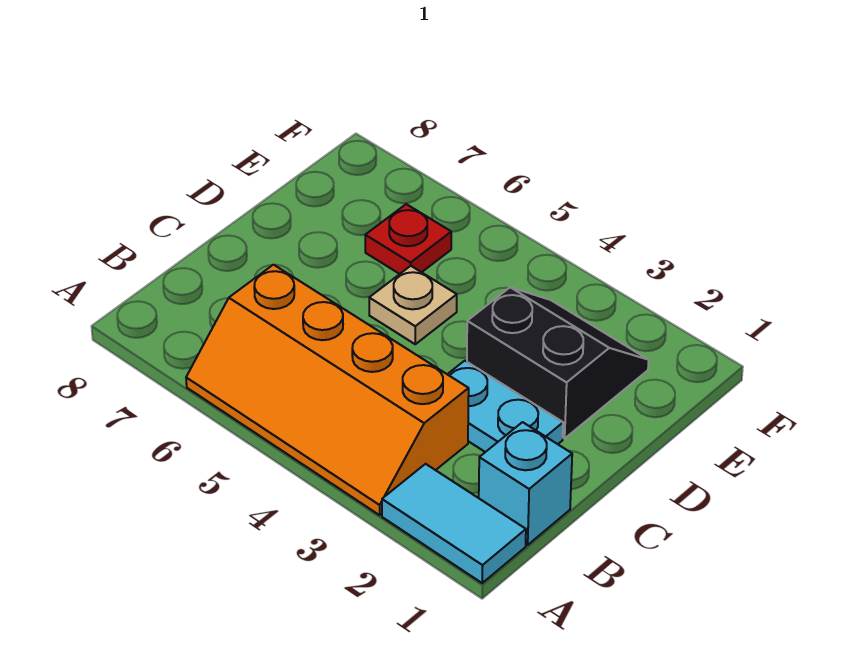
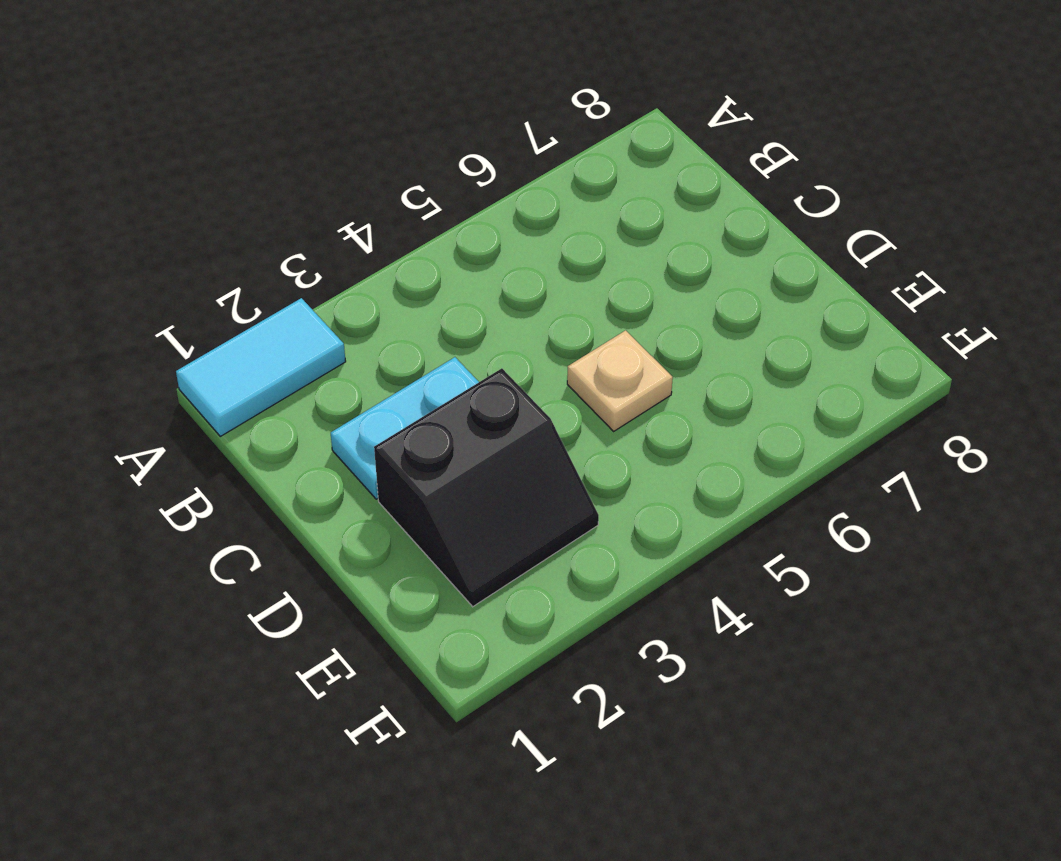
none -> orange slope A3:B6 level 1 top B
none -> cyan brick B1 level 1

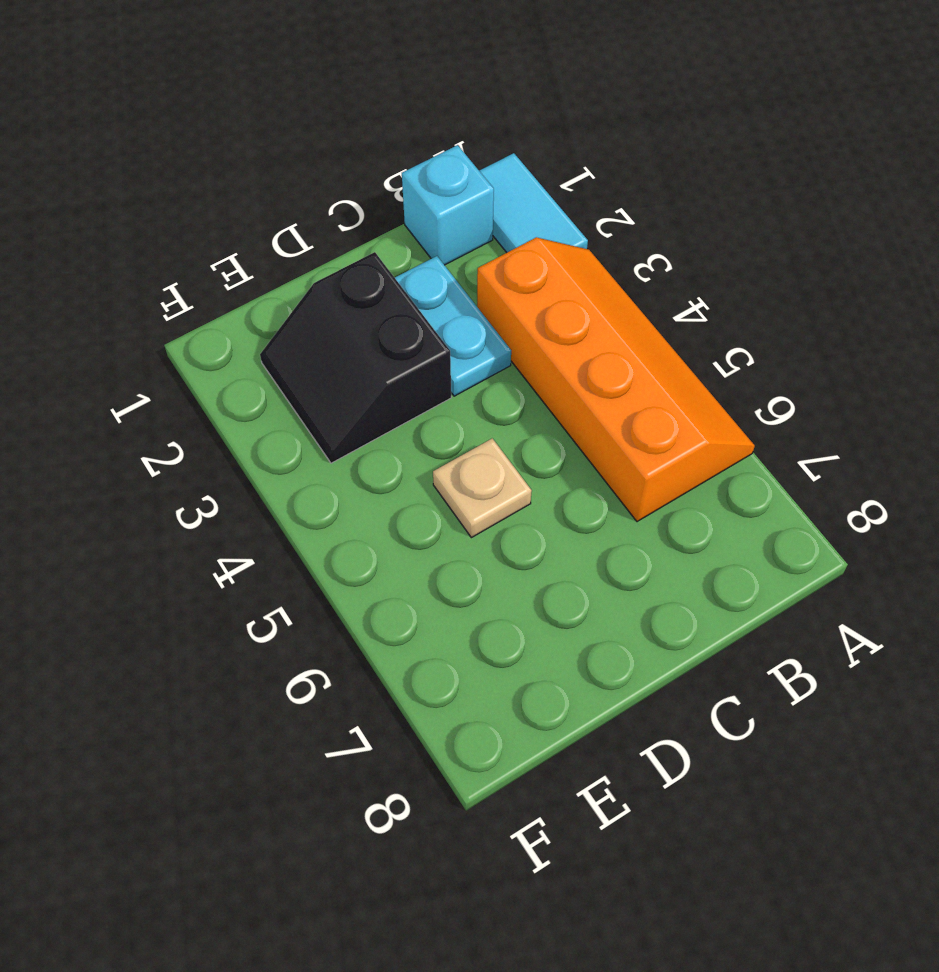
none -> red plate E6 level 1

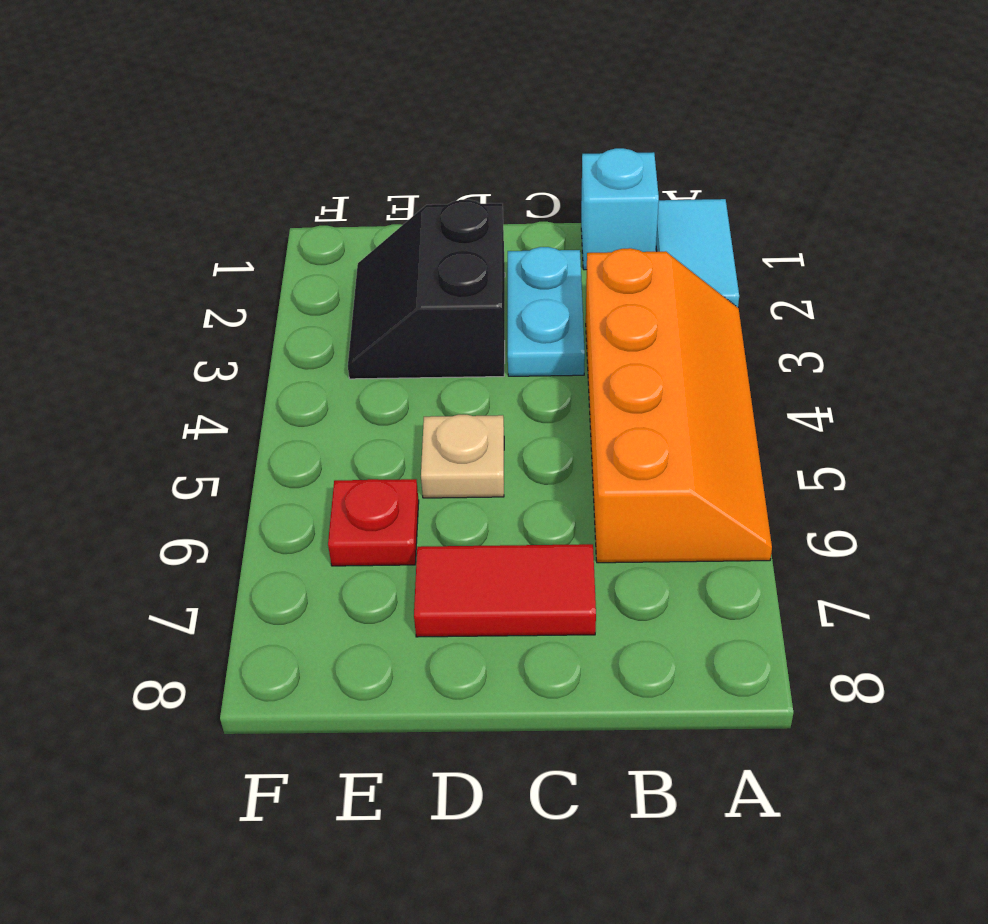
red tile C7:D7 level 1 -> none

